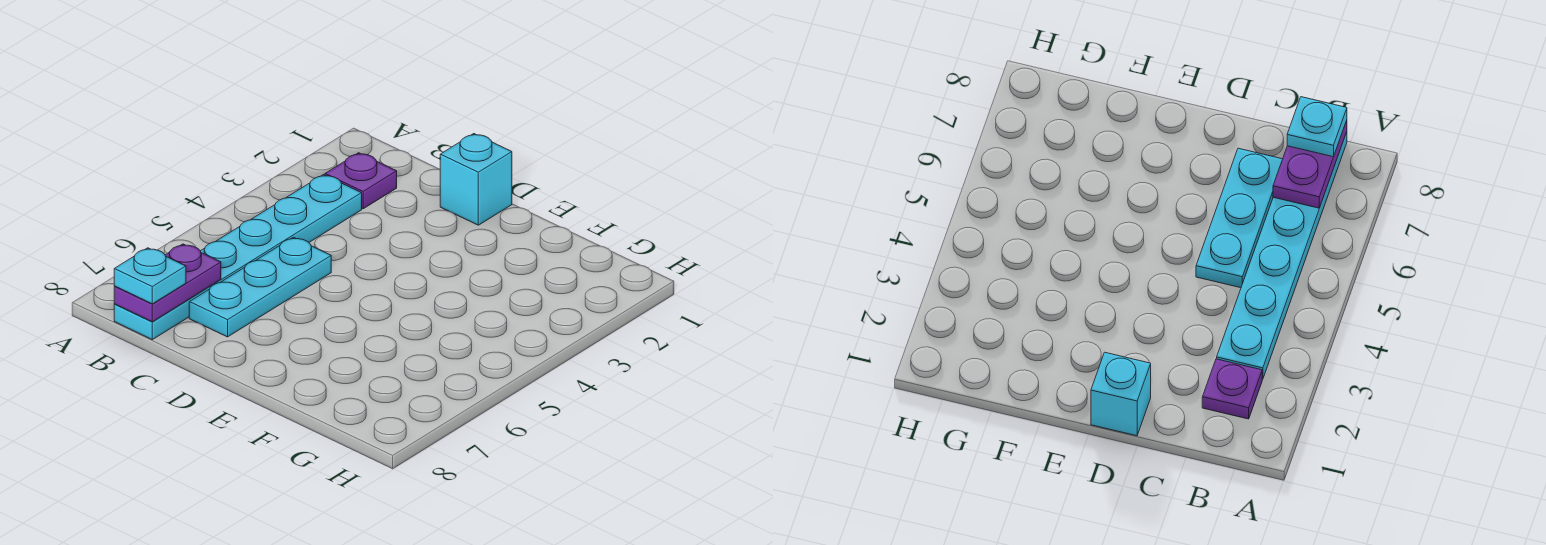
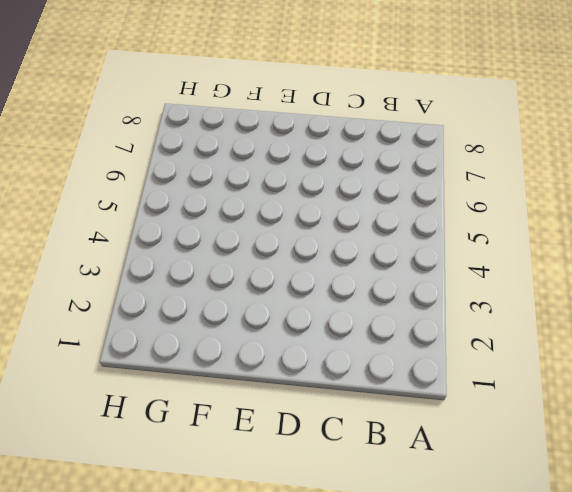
none -> purple plate B2 level 1
none -> cyan plate B3:B8 level 1

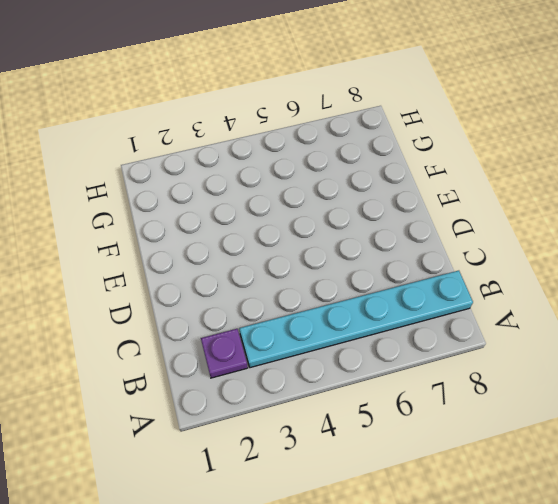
none -> cyan plate C5:C7 level 1
none -> cyan brick D1 level 1

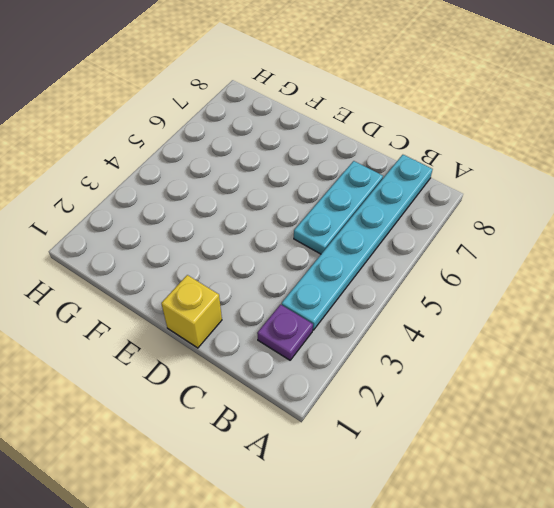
yellow brick D1 level 1 -> cyan brick D1 level 1
none -> purple plate B7:B8 level 2
none -> cyan plate B8 level 3

